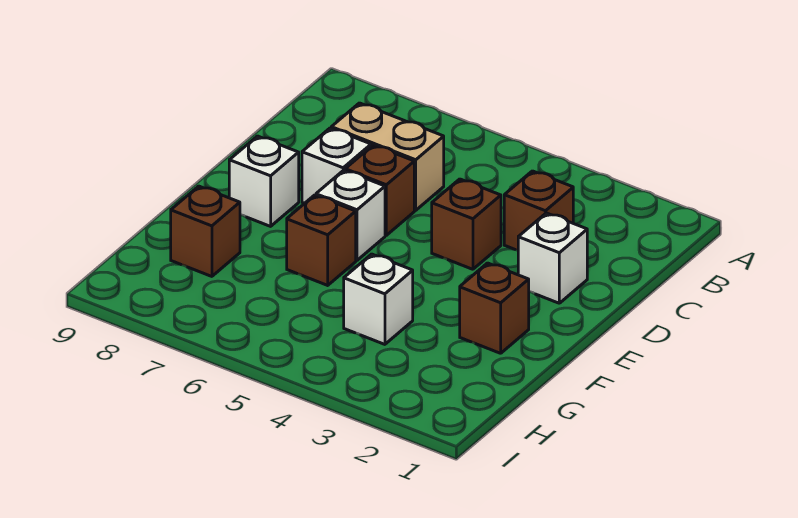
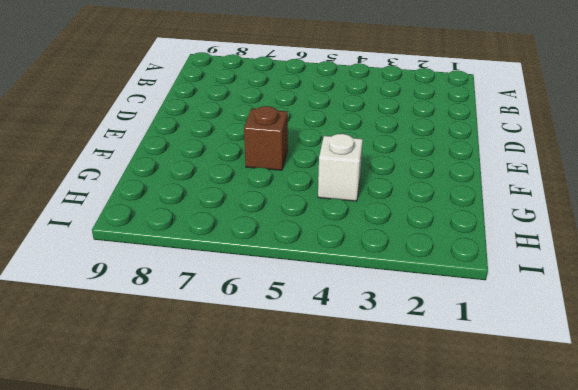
none -> brown brick C3 level 1
none -> tan brick C6:C7 level 1
none -> white brick D2 level 1

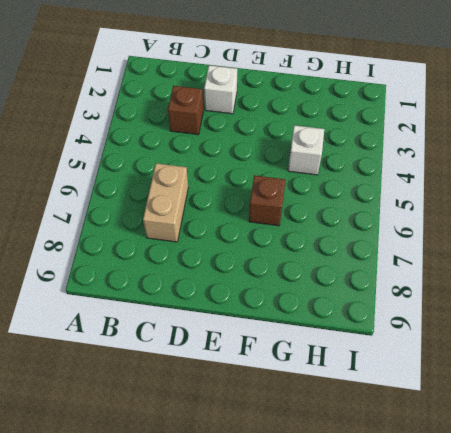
none -> brown brick D4 level 1
none -> brown brick D6 level 1
none -> white brick D7 level 1

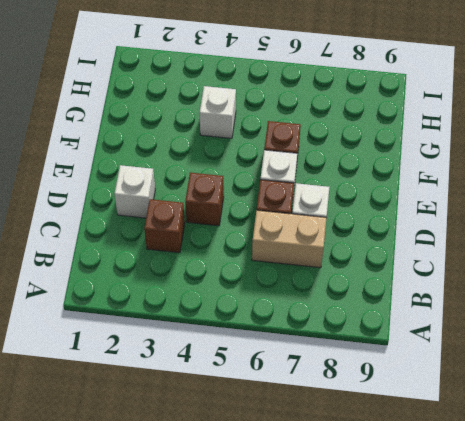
none -> white brick E8 level 1
none -> brown brick F2 level 1
none -> brown brick G8 level 1

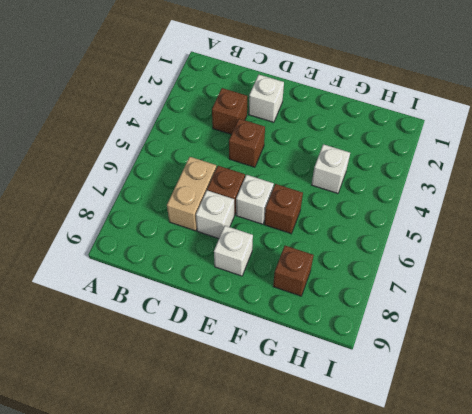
none -> brown brick F2 level 1

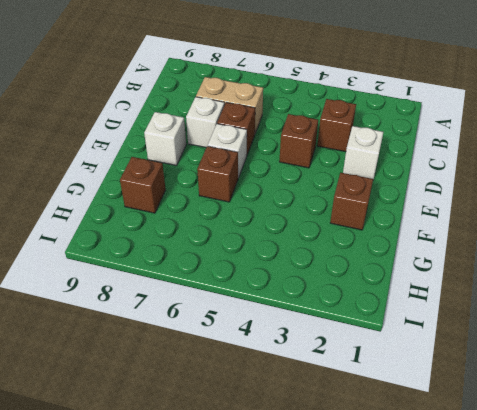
none -> white brick G4 level 1

